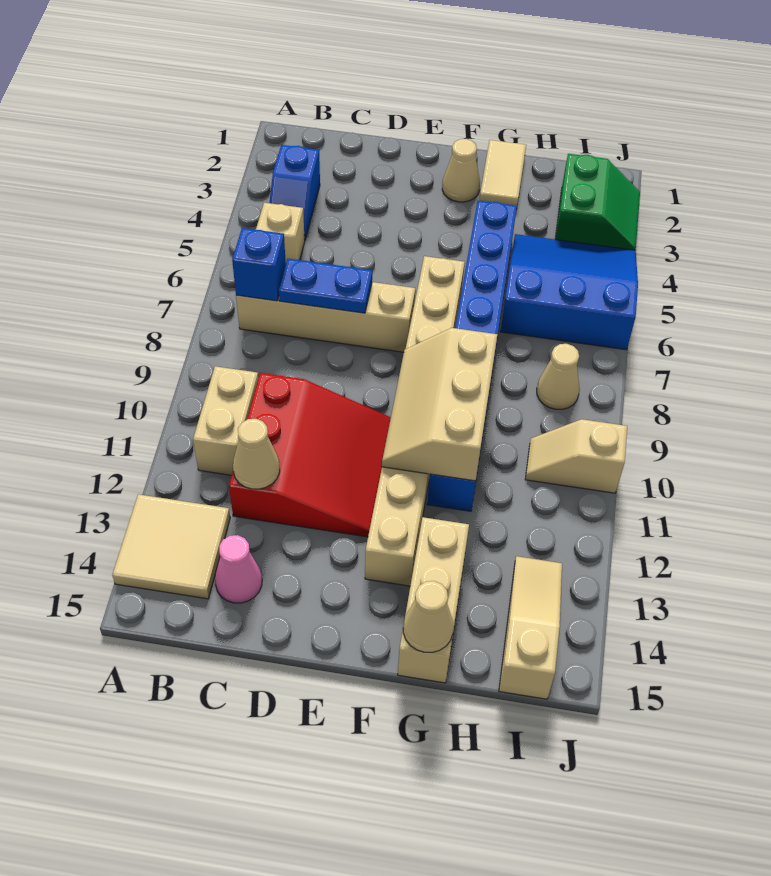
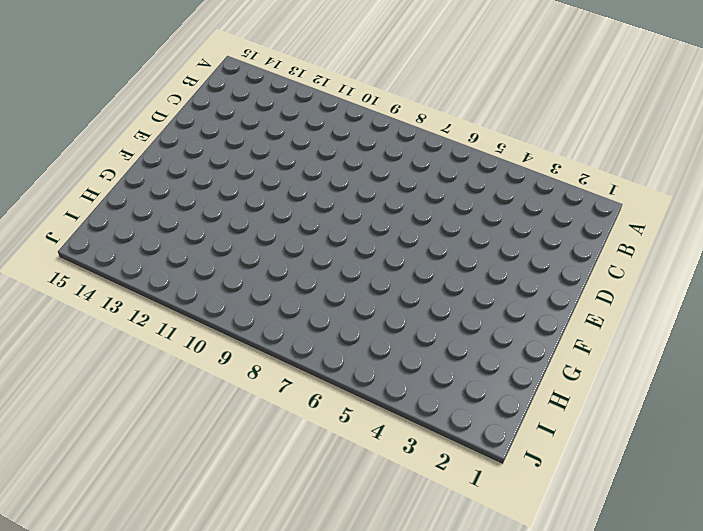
none -> tan tile A13:B14 level 1
none -> blue slope B3:B4 level 1 top 3
none -> tan brick B5 level 1

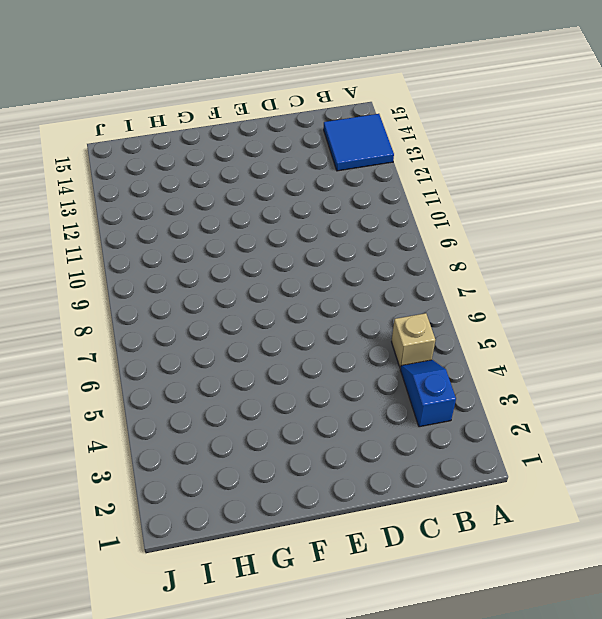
blue tile A13:B14 level 1 -> tan tile A13:B14 level 1
none -> tan brick B7:E7 level 1
none -> tan brick B10:B11 level 1
none -> red slope C10:E12 level 1 top C

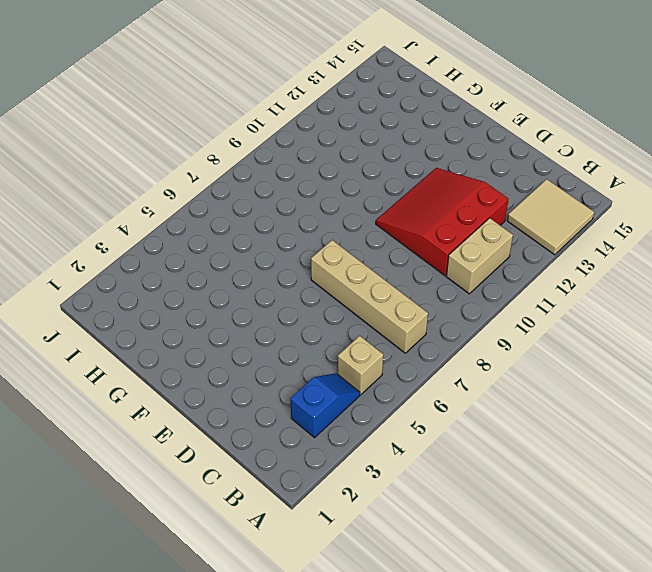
none -> pink cone C14 level 1
none -> tan cone F2 level 1
none -> tan brick F6:F13 level 1

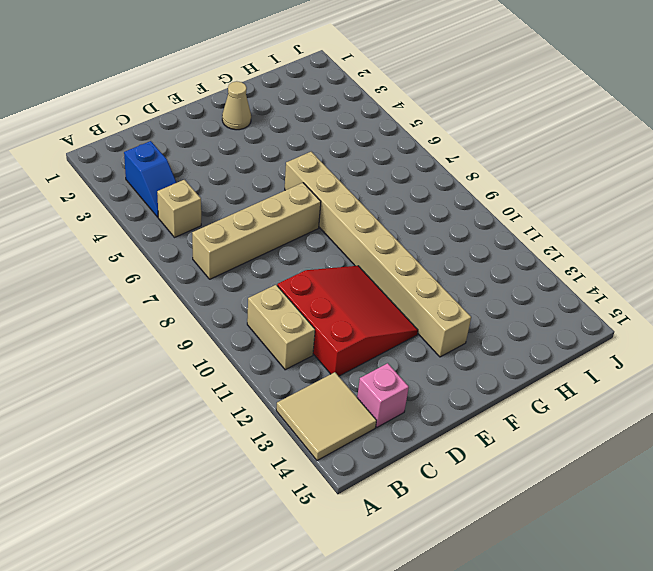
pink brick C14 level 1 -> pink cone C14 level 1
none -> tan tile G1:G2 level 1
none -> blue brick G4:G11 level 1
none -> tan brick G13:G15 level 1

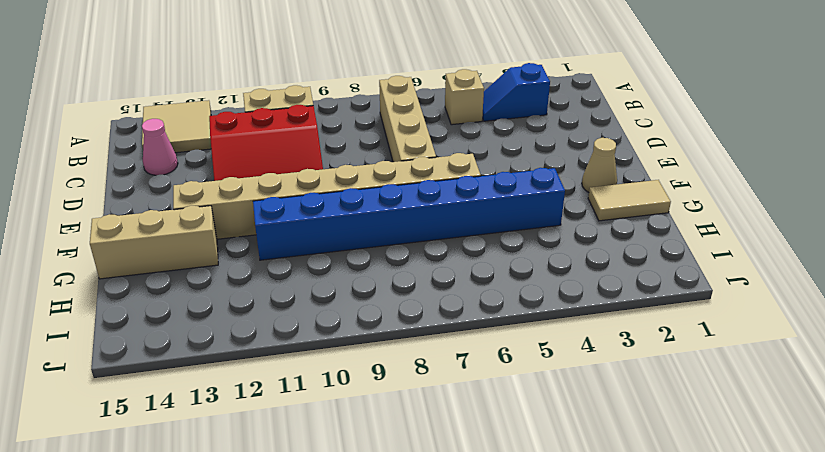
none -> blue slope H4:J6 level 1 top 6
none -> green slope I2:J3 level 1 top I
none -> tan cone I8 level 1

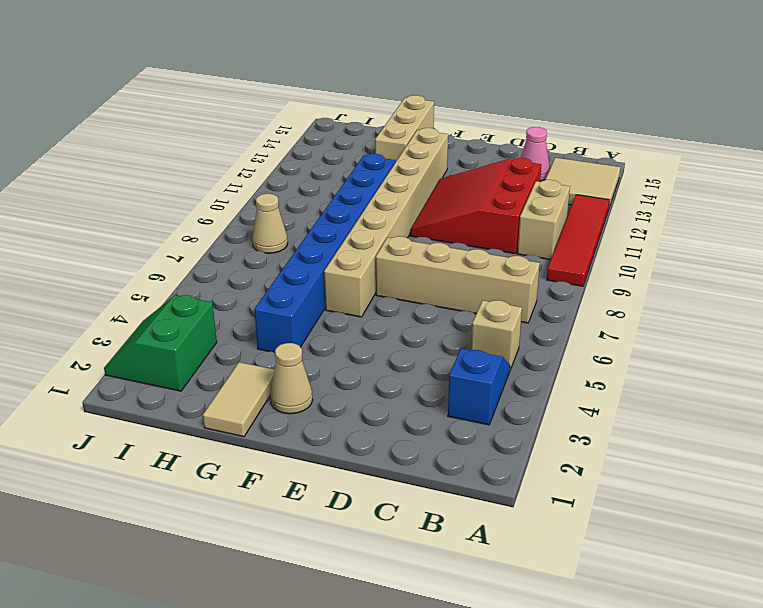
red tile A9:A12 level 1 -> none
none -> blue slope H4:J6 level 1 top 6
none -> tan slope I10:J10 level 1 top J
none -> tan slope I13:I15 level 1 top 15

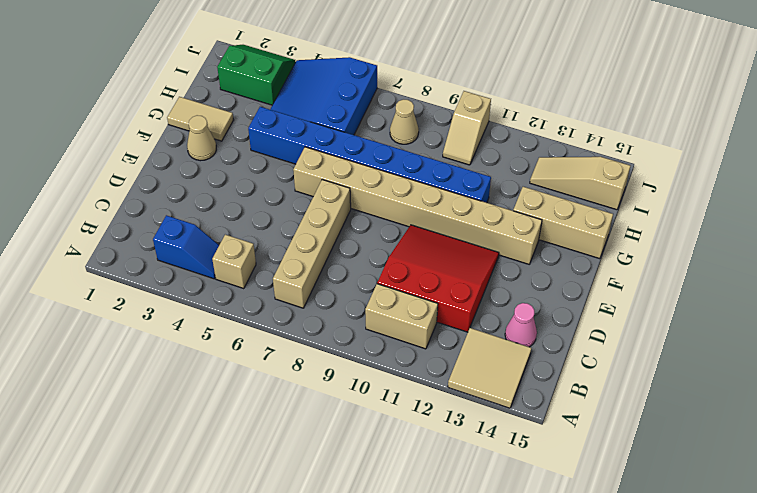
none -> blue brick B7 level 2
none -> blue plate C7:D7 level 2
none -> tan cone C12 level 2

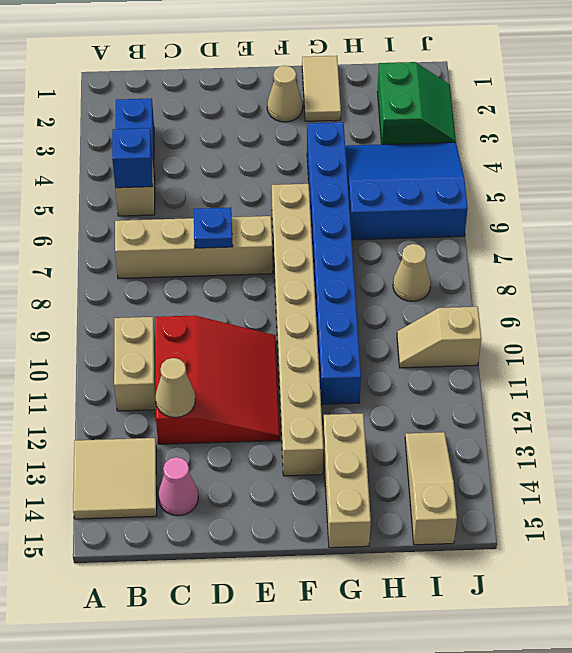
blue brick B5 level 2 -> blue brick B7 level 2
blue plate D7 level 2 -> blue plate C7:D7 level 2
none -> tan slope F9:G11 level 2 top G
none -> tan cone G15 level 2

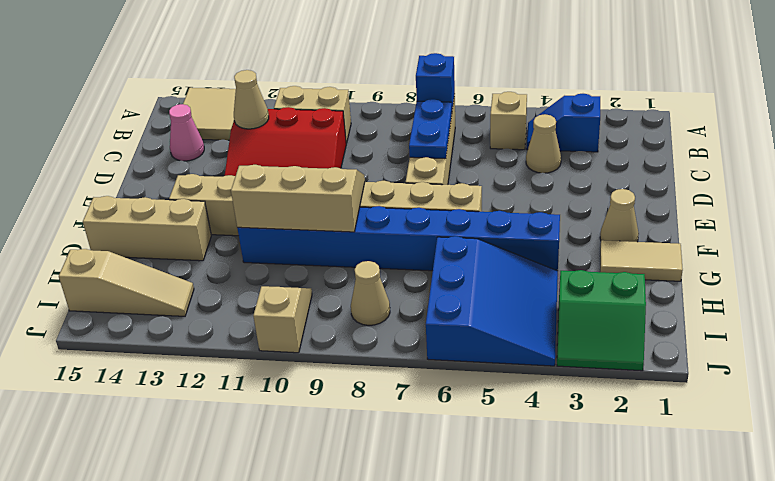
tan cone C4 level 1 -> tan cone G15 level 2

